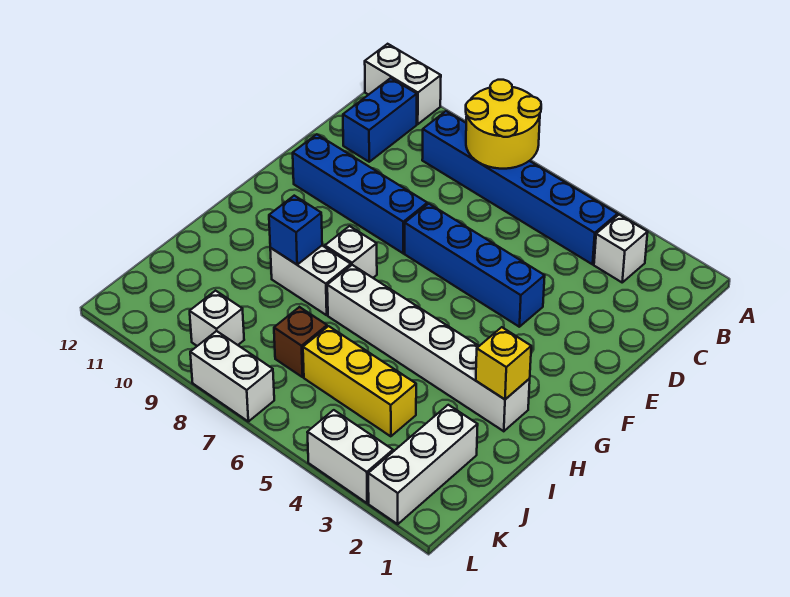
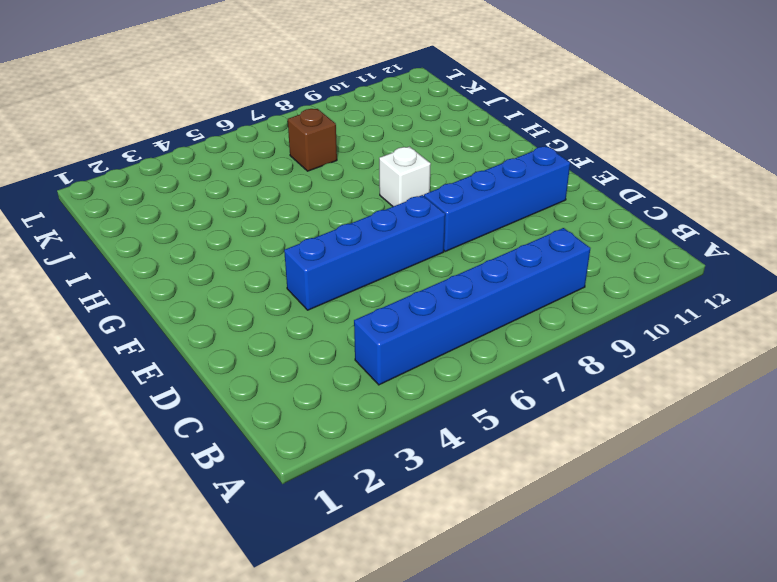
none -> white brick A11:A12 level 1
none -> white brick B3 level 1
none -> blue brick B11:C11 level 1

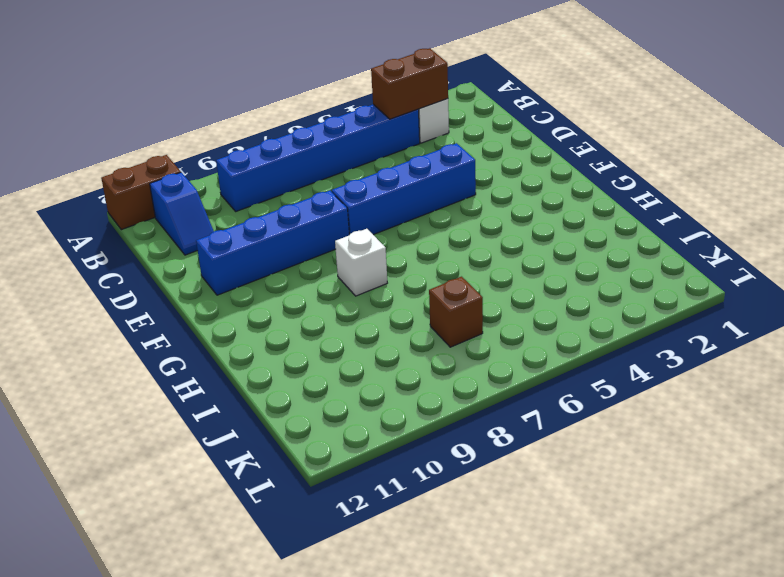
brown brick A11:A12 level 1 -> white brick A11:A12 level 1
brown brick B3:B4 level 2 -> none
blue slope B11:C11 level 1 top B -> blue brick B11:C11 level 1
none -> white brick H2:H7 level 1
none -> white brick H8:H9 level 1
none -> white brick J2:L2 level 1

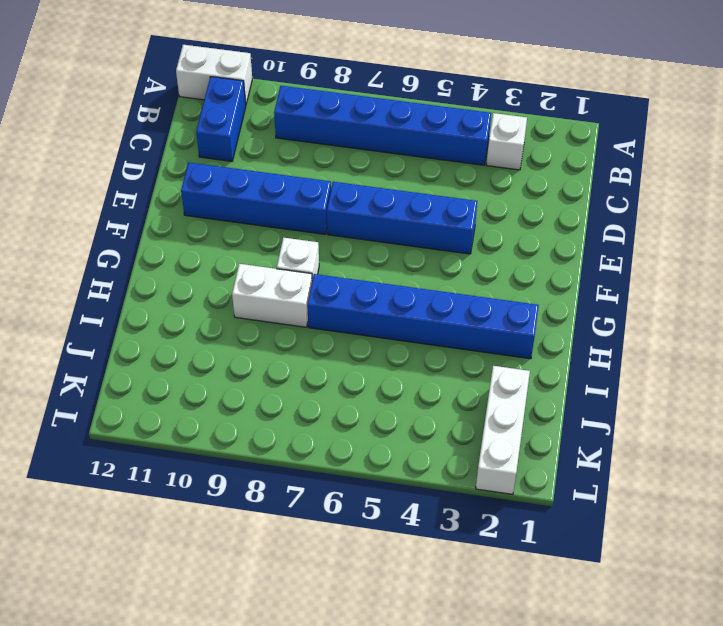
blue brick H2:H7 level 1 -> white brick H2:H7 level 1
none -> yellow brick J4:J6 level 1
none -> brown brick J7 level 1
none -> white brick K9 level 1

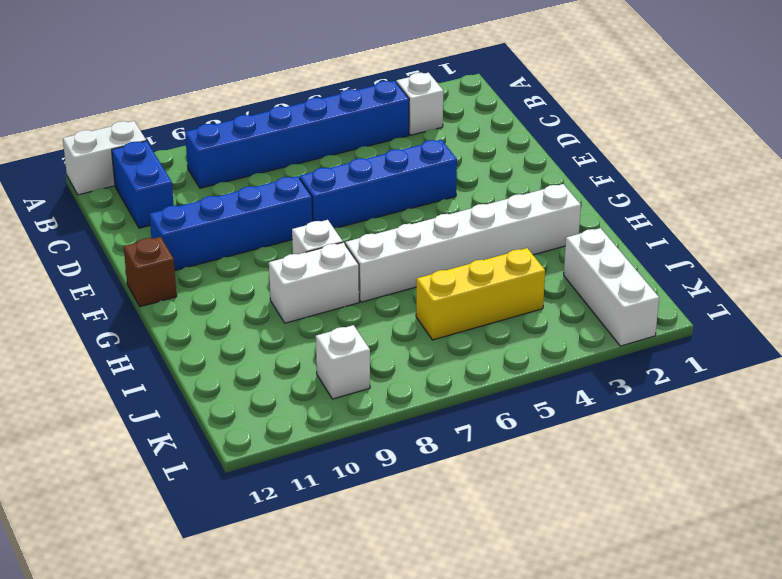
brown brick F12 level 1 -> brown brick J7 level 1
none -> white brick L3:L4 level 1
none -> white brick L7:L8 level 1
none -> yellow round brick A7:B8 level 2

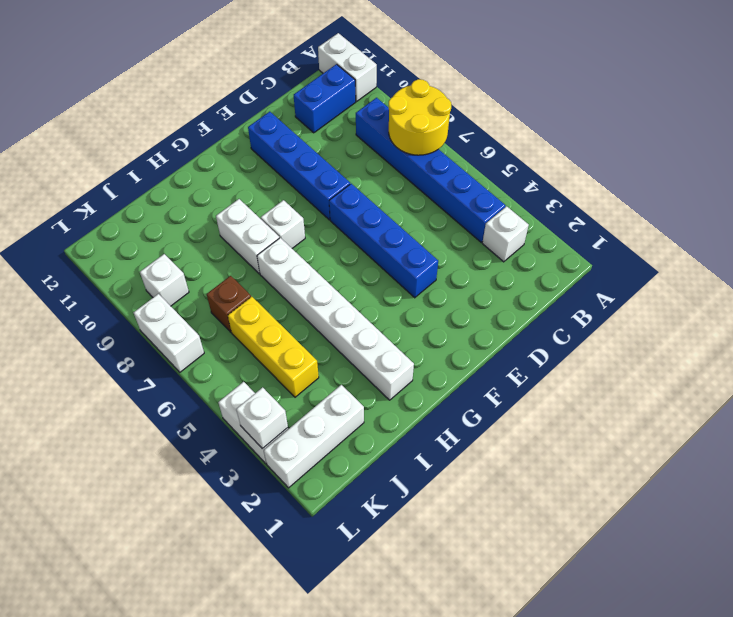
white brick L3 level 2 -> none
none -> yellow brick H2 level 2
none -> blue brick H9 level 2

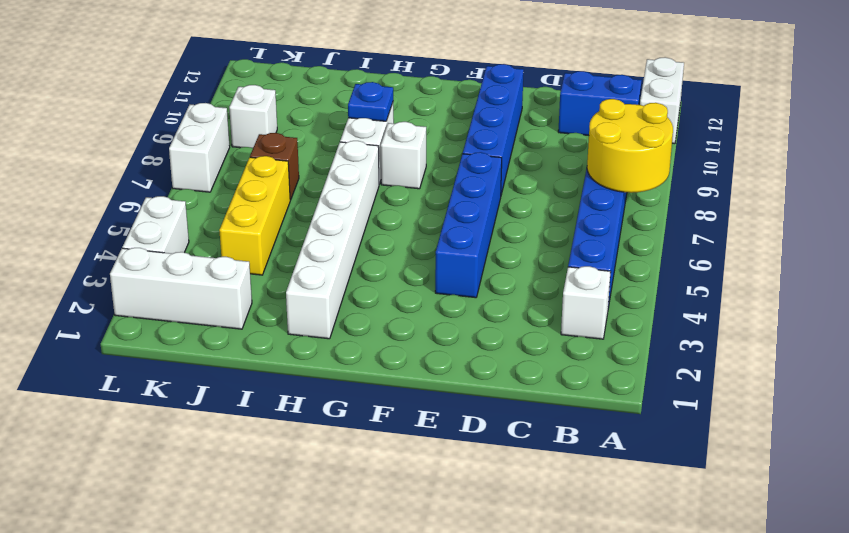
blue plate H9 level 2 -> blue brick H9 level 2
none -> yellow brick H2 level 2

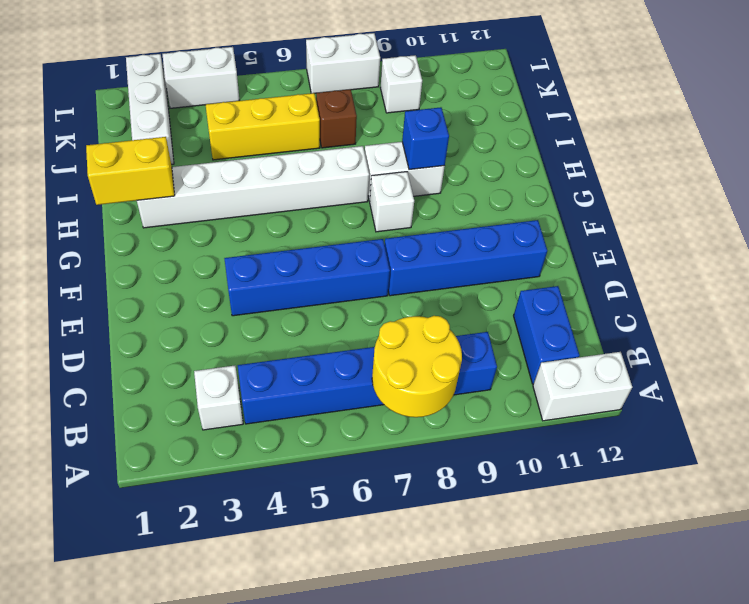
yellow brick H1:H2 level 2 -> yellow brick H2 level 2

